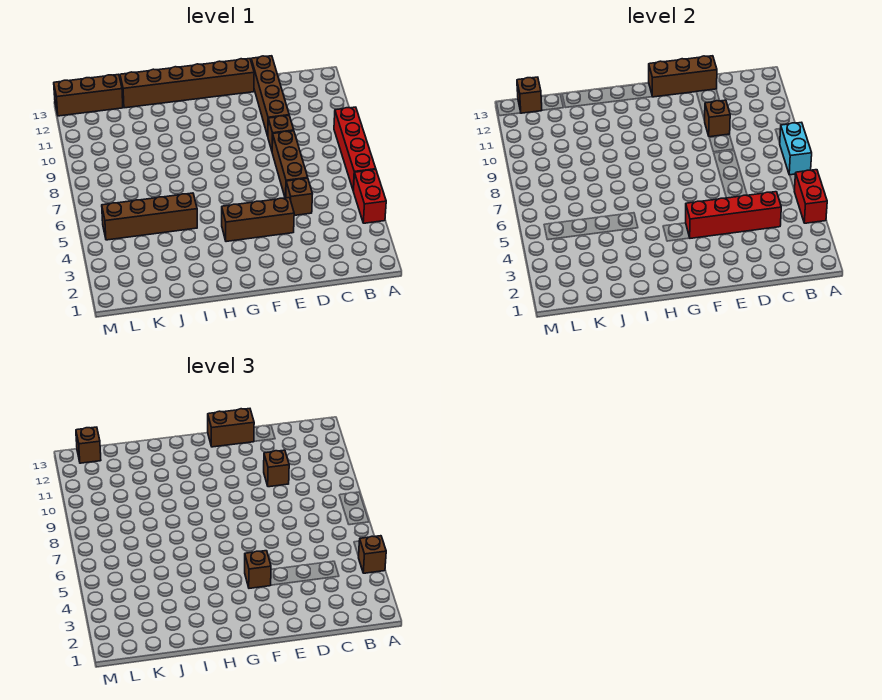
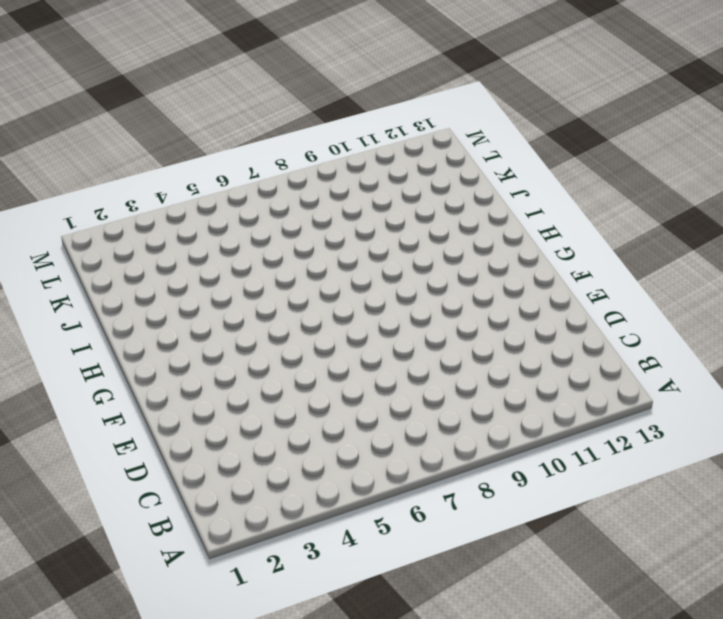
none -> red brick A4:A5 level 1
none -> red brick A6:A9 level 1
none -> brown brick D5 level 1

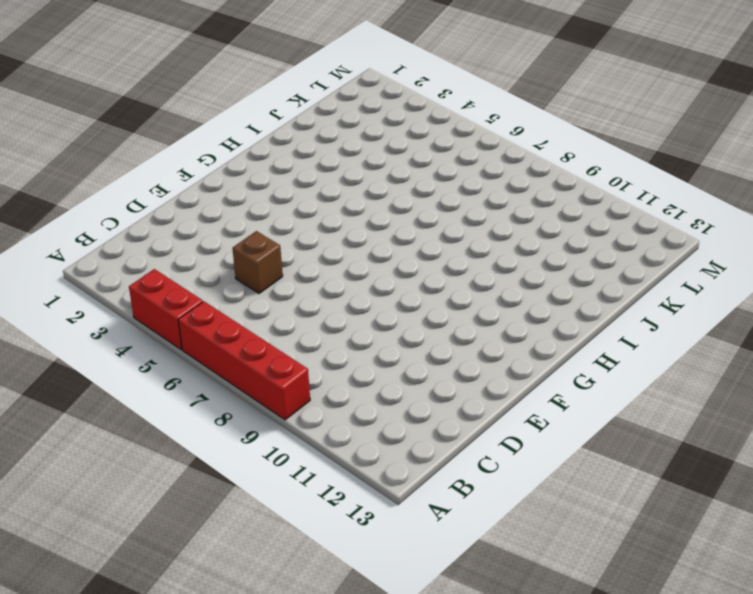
none -> brown brick D6:D8 level 1
none -> brown brick D9 level 1
none -> brown brick D10:D13 level 1

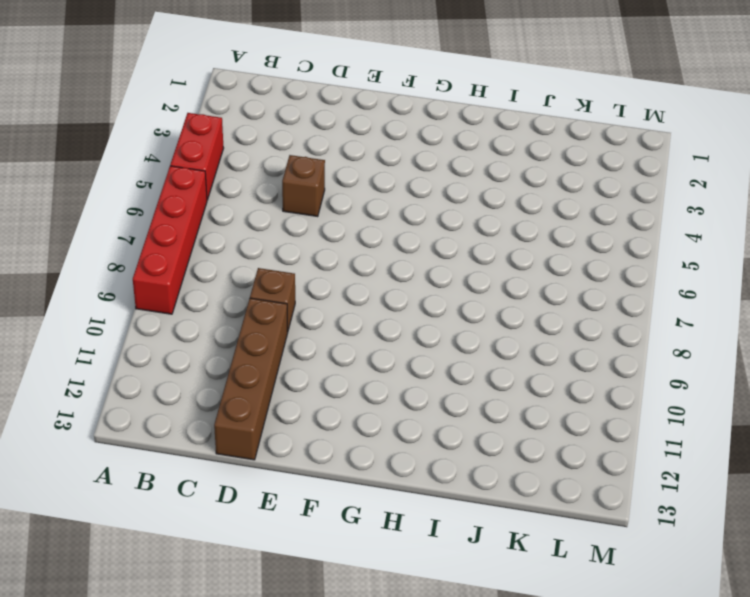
none -> brown brick D6:D8 level 1
none -> brown brick E4:G4 level 1
none -> brown brick E13:J13 level 1

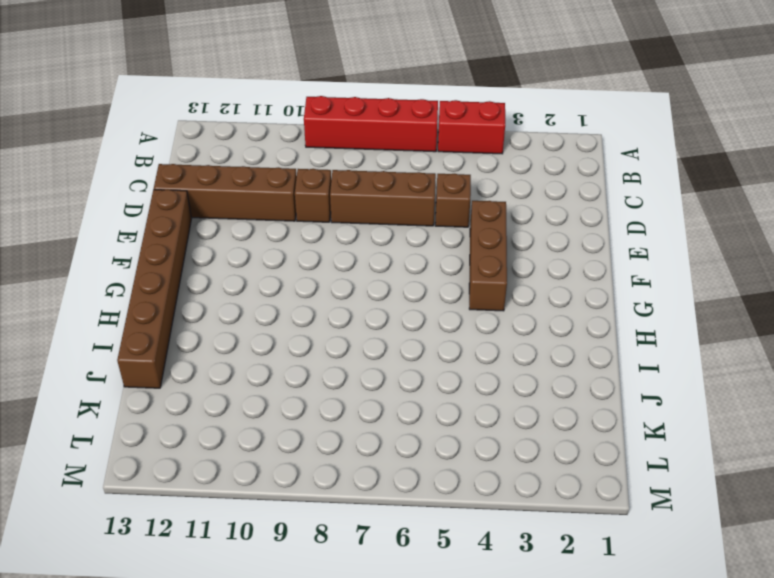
none -> brown brick I5:L5 level 1
none -> brown brick K13:M13 level 1
none -> red brick A4:A5 level 2

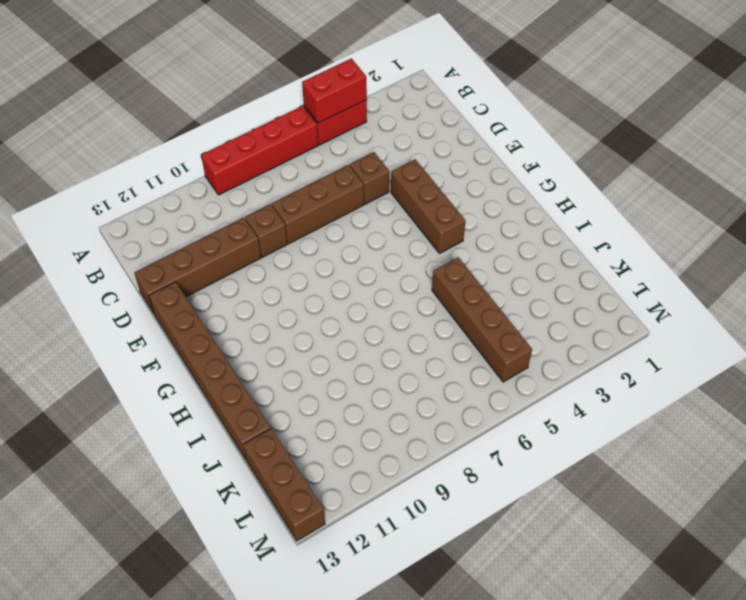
none -> cyan brick A7:A8 level 2
none -> red brick C4:F4 level 2
none -> brown brick D10 level 2

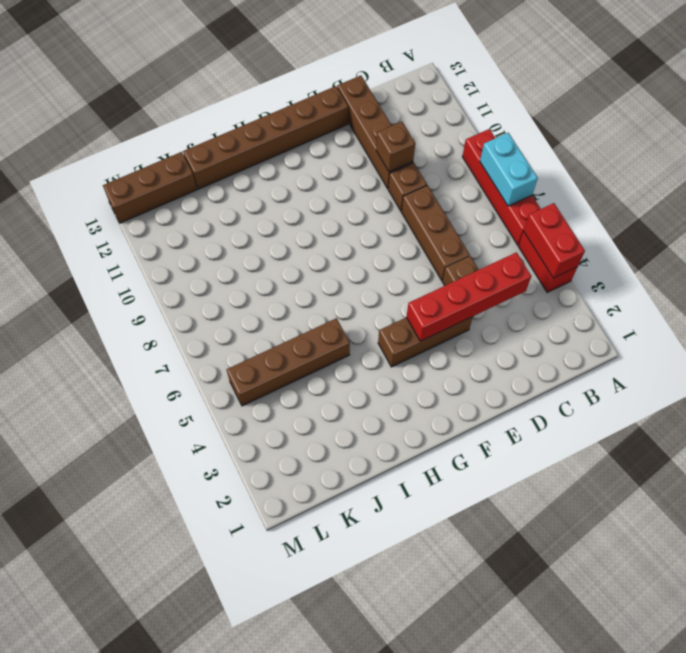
none -> brown brick D13:F13 level 2
none -> brown brick L13 level 2
none -> brown brick A4 level 3

